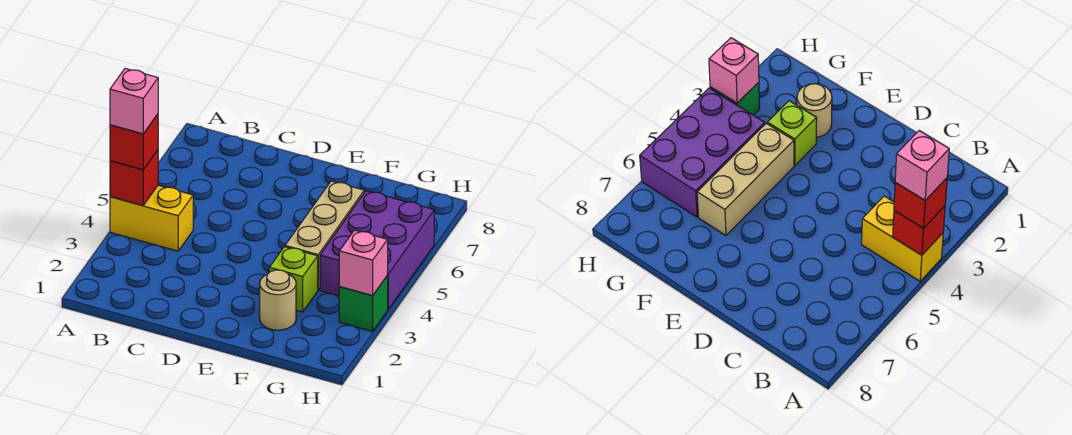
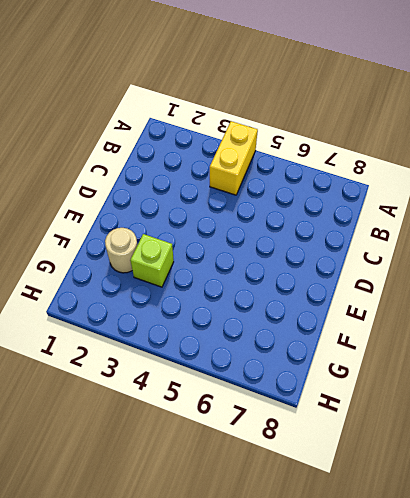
none -> tan brick F4:F6 level 1
none -> purple brick G4:H6 level 1

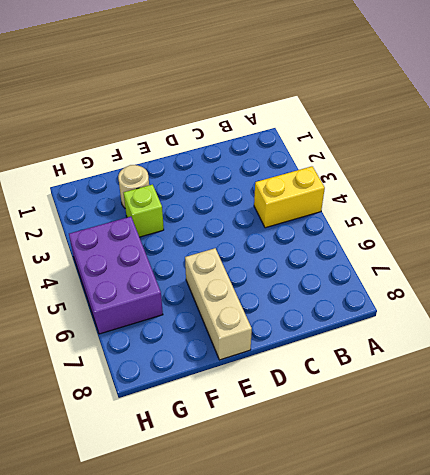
tan brick E6:E8 level 1 -> tan brick F4:F6 level 1
none -> green brick H3 level 1
none -> red brick A4 level 2

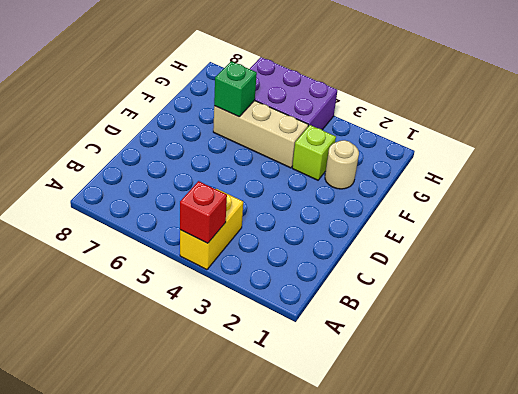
green brick F6 level 2 -> green brick H3 level 1
none -> pink brick H3 level 2
none -> red brick A4 level 3

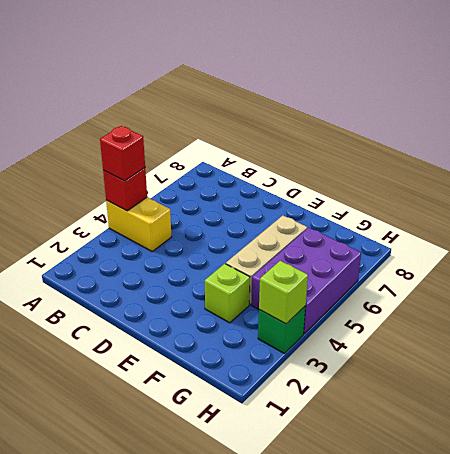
lime brick H3 level 2 -> pink brick H3 level 2
none -> tan round brick F2 level 1
none -> pink brick A4 level 4

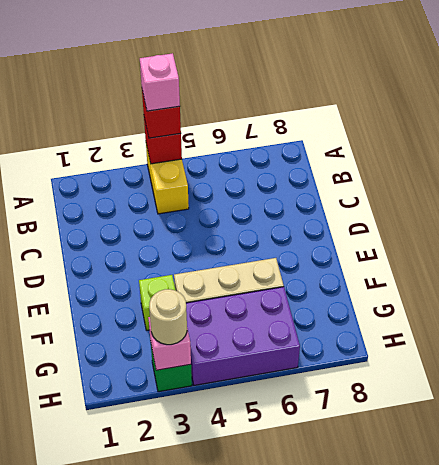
tan round brick H3 level 3 -> tan round brick F2 level 1

